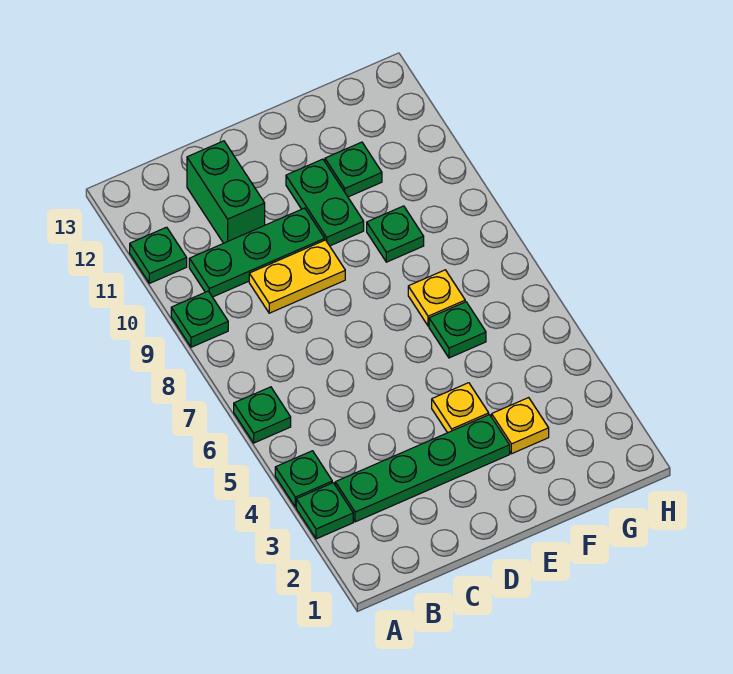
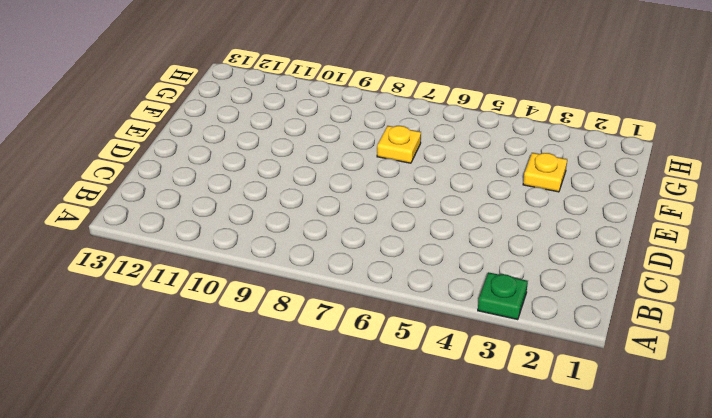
none -> green plate A4 level 1
none -> green plate A6 level 1
none -> green plate A9 level 1

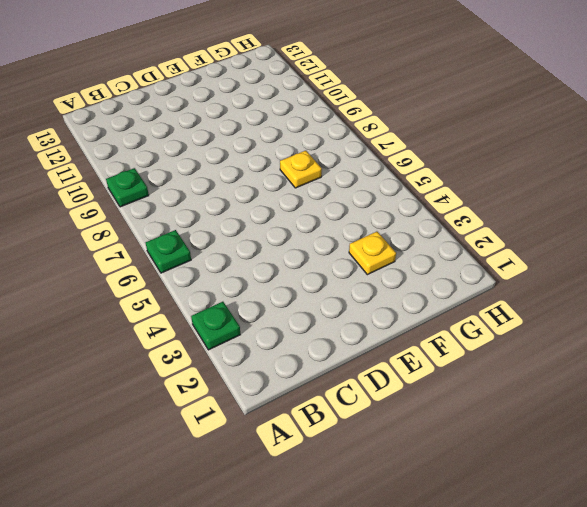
none -> green plate A4 level 1
none -> green plate A11 level 1
none -> green plate B3:E3 level 1

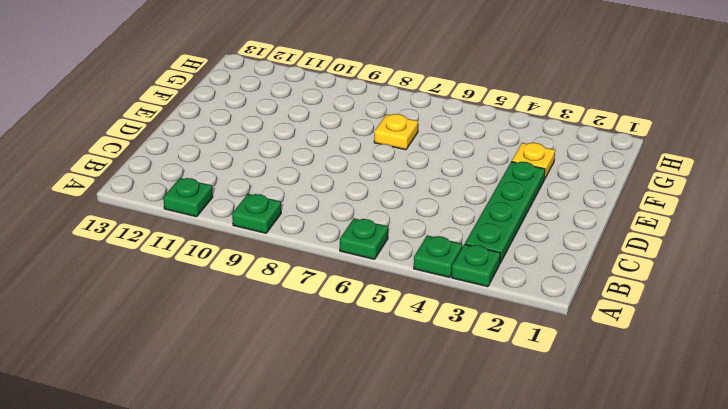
none -> green plate B10:D10 level 1
none -> yellow plate C9:D9 level 1
none -> green brick C11:C12 level 1

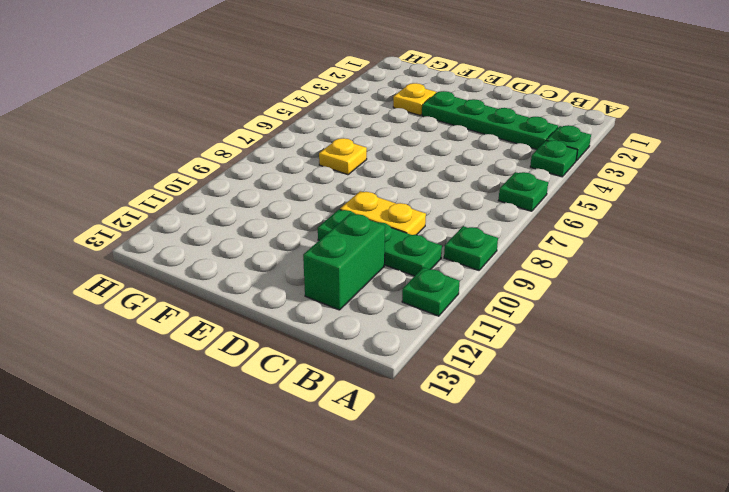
none -> yellow plate E4 level 1
none -> green plate E10:E11 level 1
none -> green plate F6 level 1

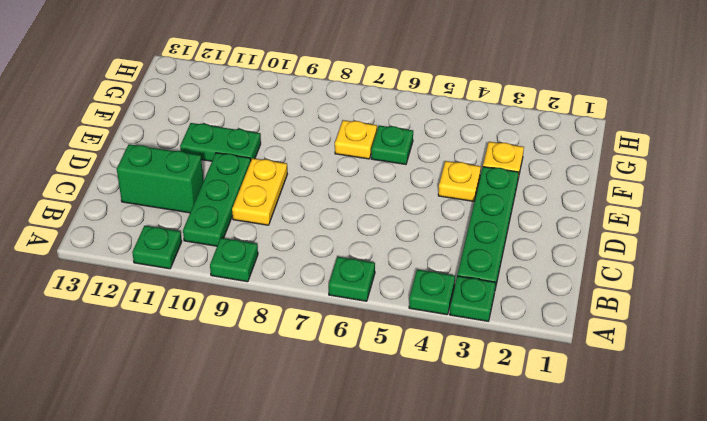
none -> green plate F9 level 1
none -> green plate F11 level 1

